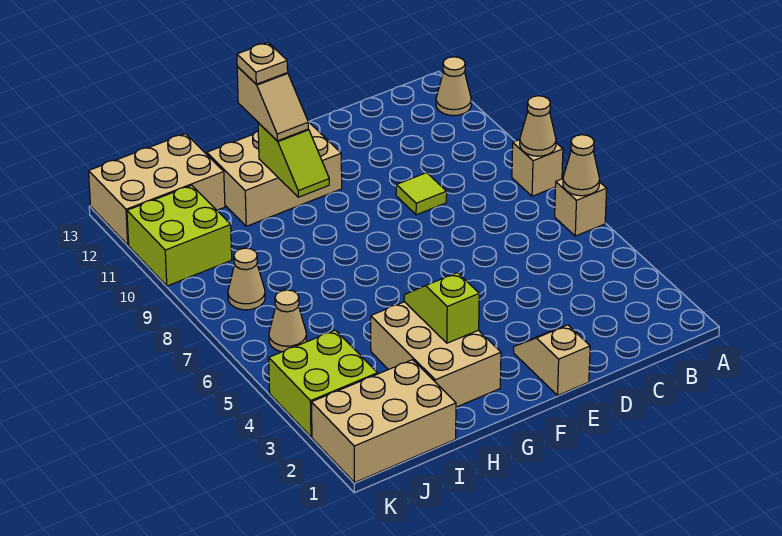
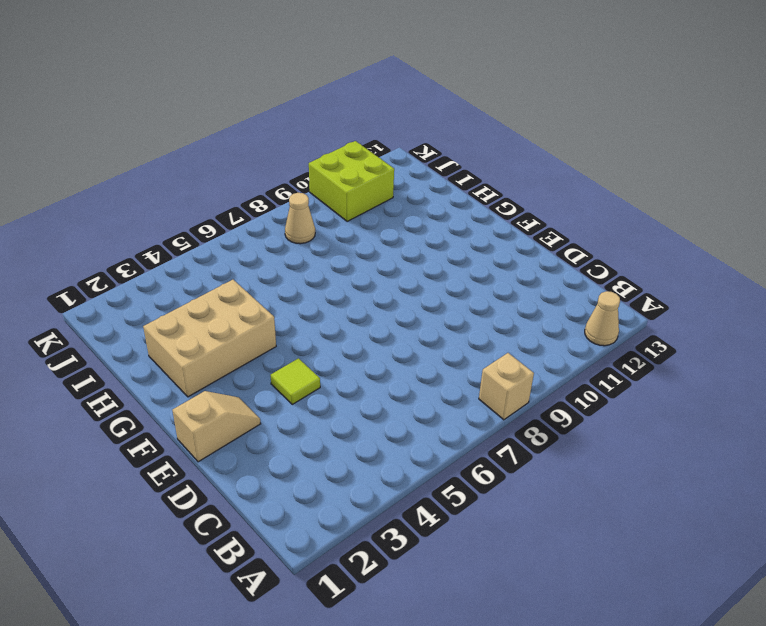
lime tile E4 level 1 -> lime tile D9 level 1
none -> tan brick A6 level 1
none -> tan brick F11:H12 level 1
none -> tan brick I1:K2 level 1

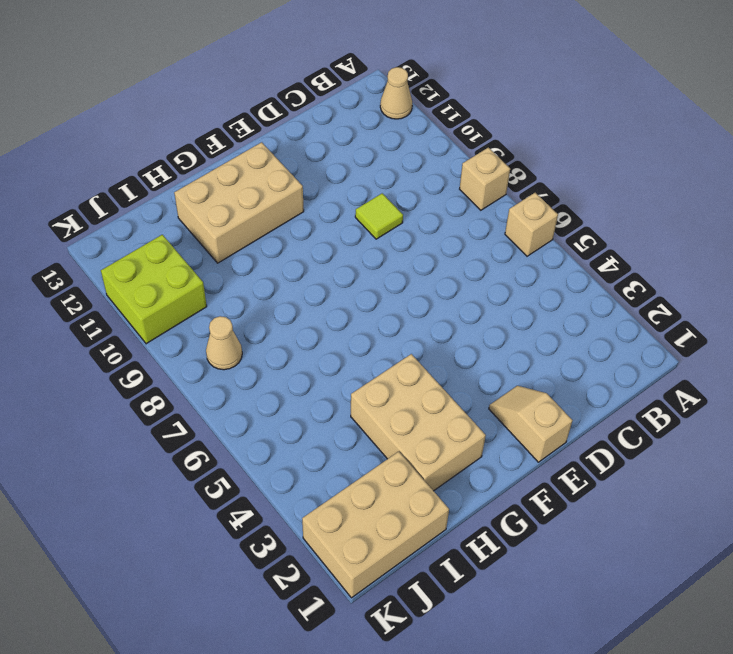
none -> tan brick I12:K13 level 1
none -> lime brick J3:K4 level 1
none -> tan cone J6 level 1

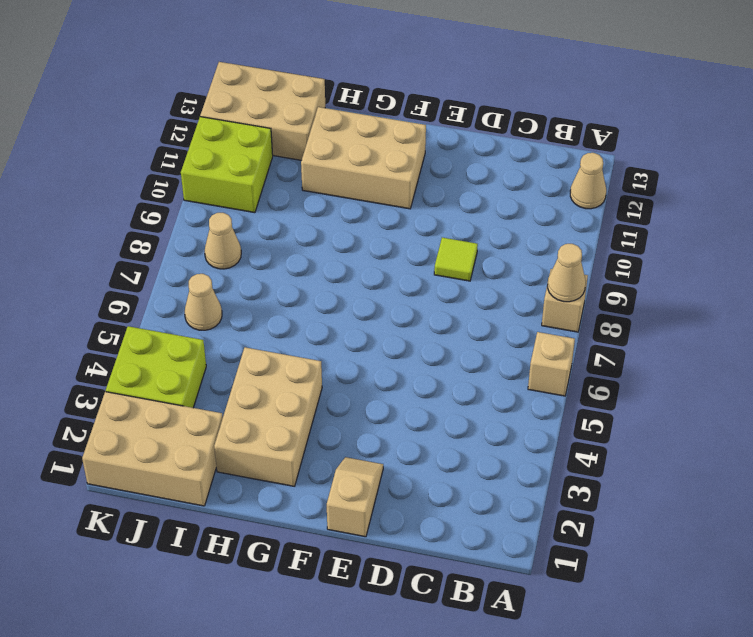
none -> tan cone A6 level 2
none -> lime slope G3:G4 level 2 top 3
none -> lime slope G10:G11 level 2 top 11

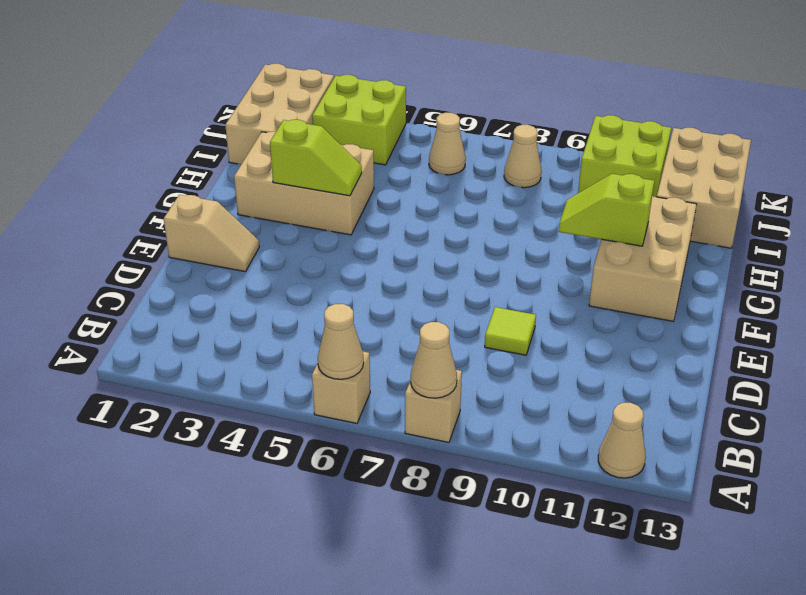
none -> tan slope G11:G12 level 3 top 12
none -> tan plate G12 level 4

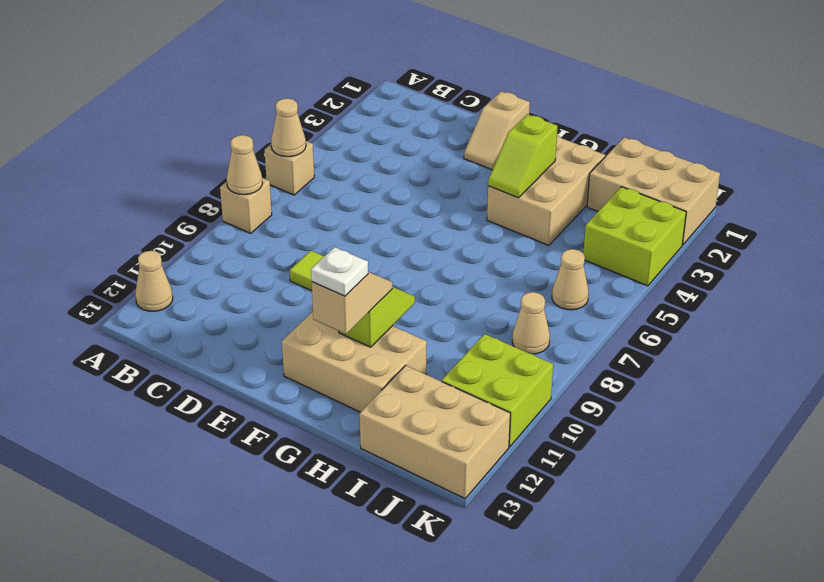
white plate G12 level 4 -> tan plate G12 level 4

